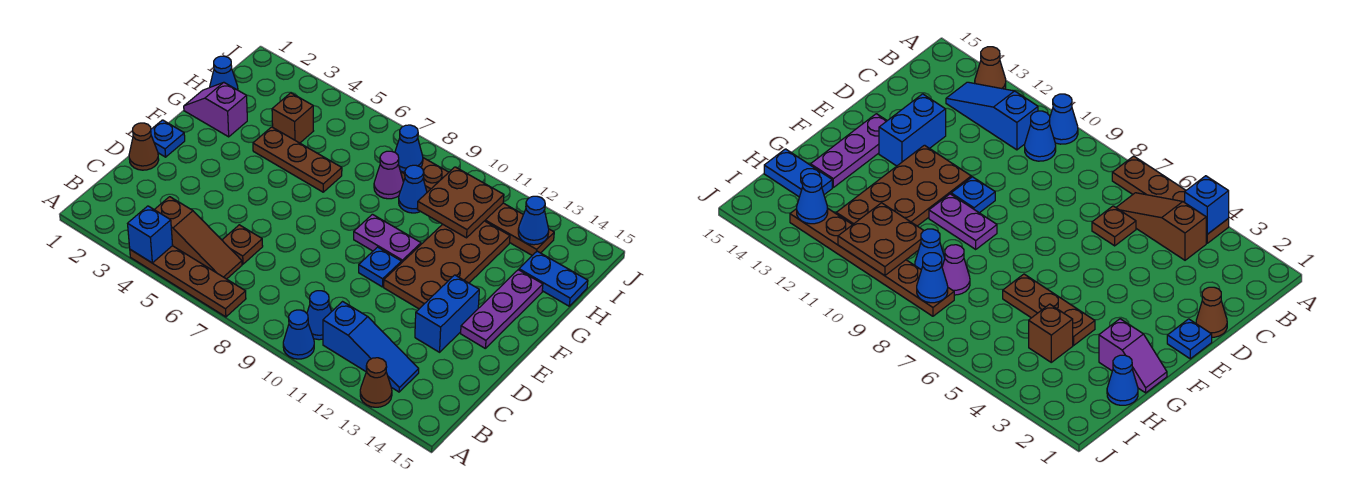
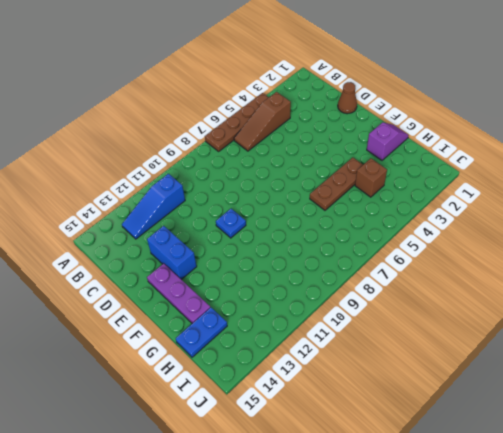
none -> blue cone A10 level 1
none -> brown cone A13 level 1
none -> blue cone B10 level 1

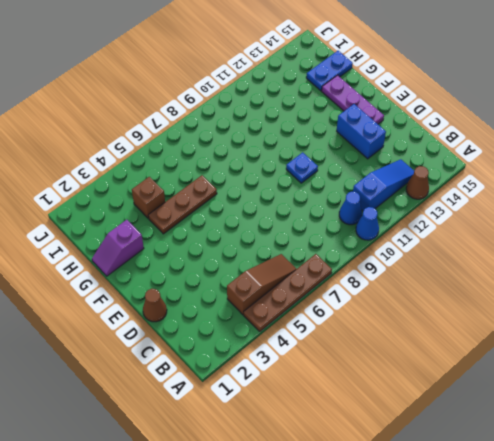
none -> brown plate C6 level 1
none -> blue plate E1 level 1
none -> brown plate E11:H12 level 1

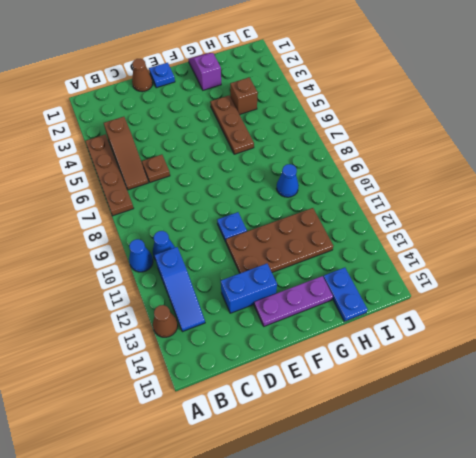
none -> purple plate F9:F10 level 1
none -> blue cone H1 level 1
none -> purple cone H8 level 1

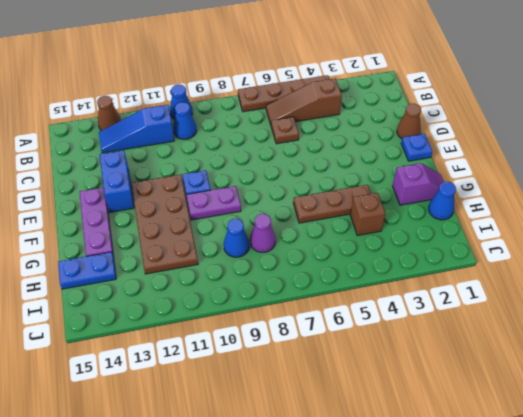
none -> brown plate I8:I13 level 1
none -> blue brick A4 level 2
none -> brown plate H10:I11 level 2

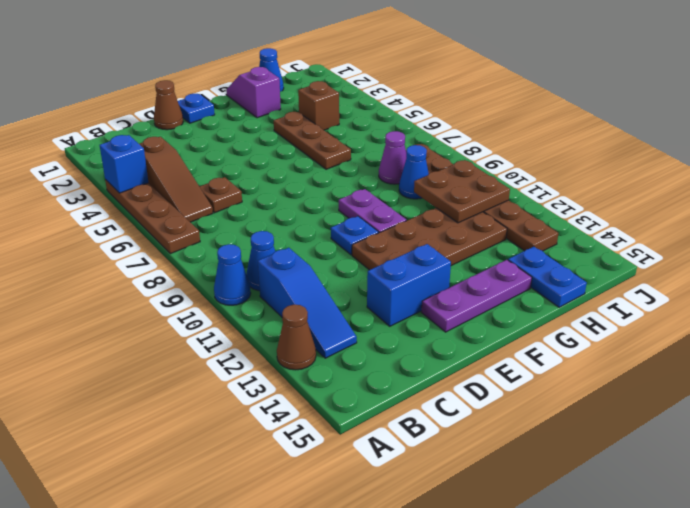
none -> blue cone I8 level 2
none -> blue cone I13 level 2

